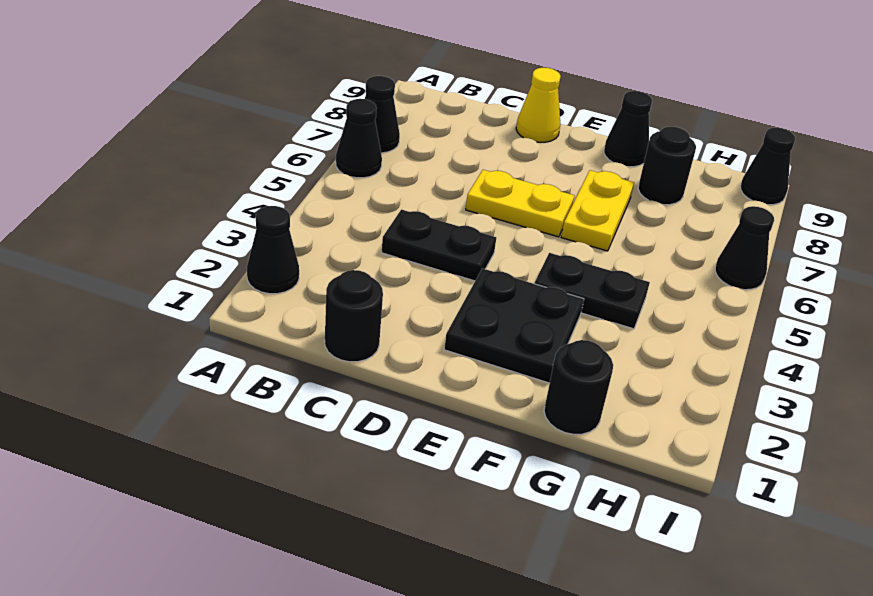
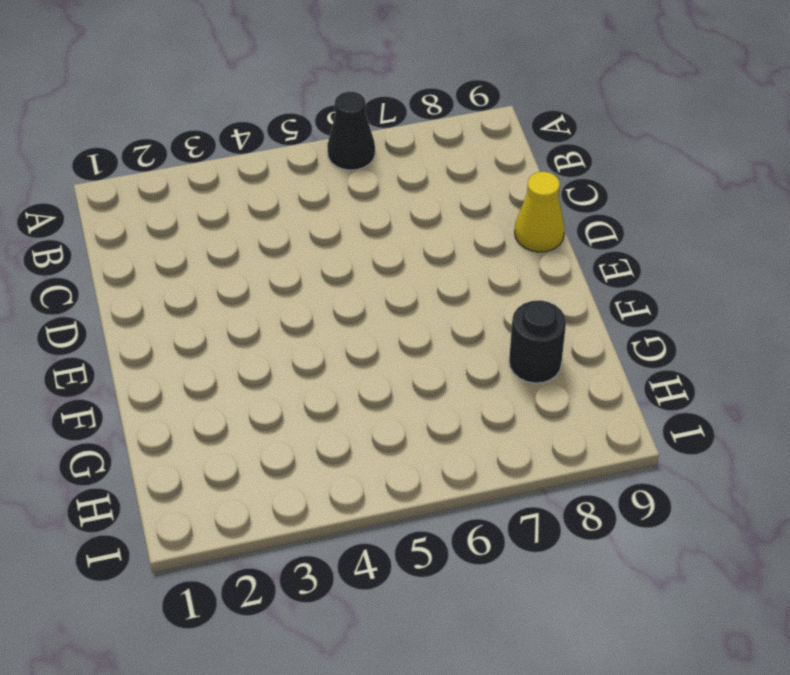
none -> black cone A2 level 1
none -> black cone A7 level 1
none -> black round brick C1 level 1

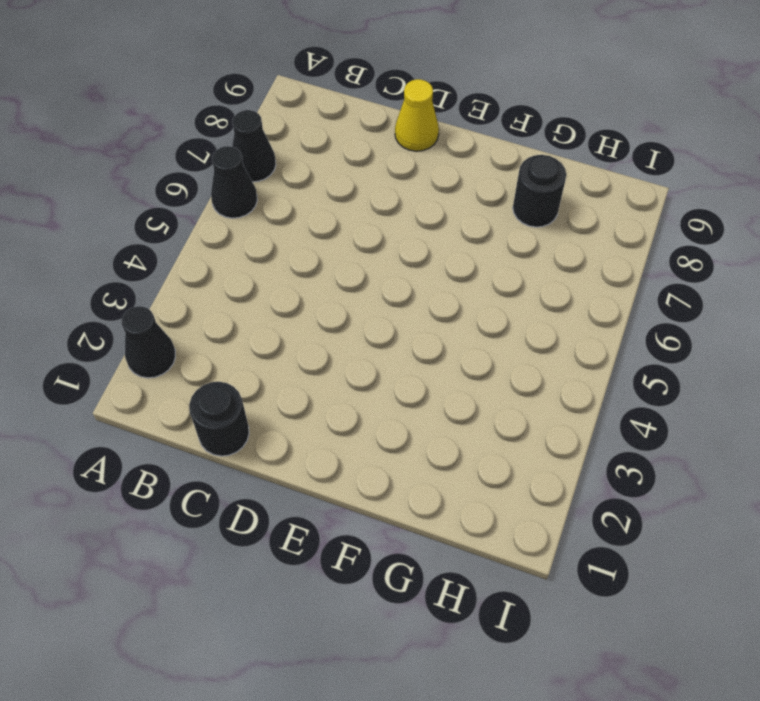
none -> black plate C4:D4 level 1
none -> yellow plate D6:E6 level 1
none -> black plate E2:F3 level 1

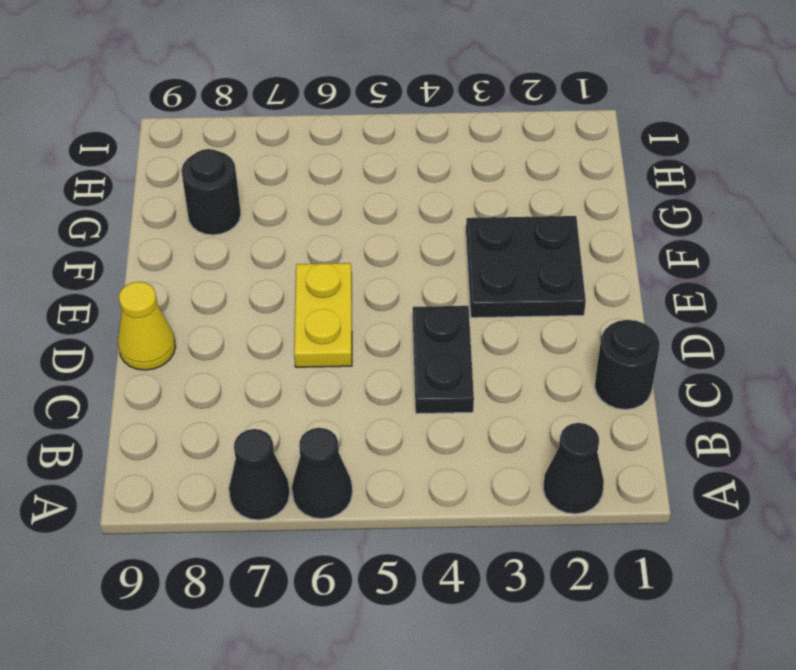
none -> black plate F4:G4 level 1
none -> yellow plate F6:F7 level 1
none -> black cone F9 level 1

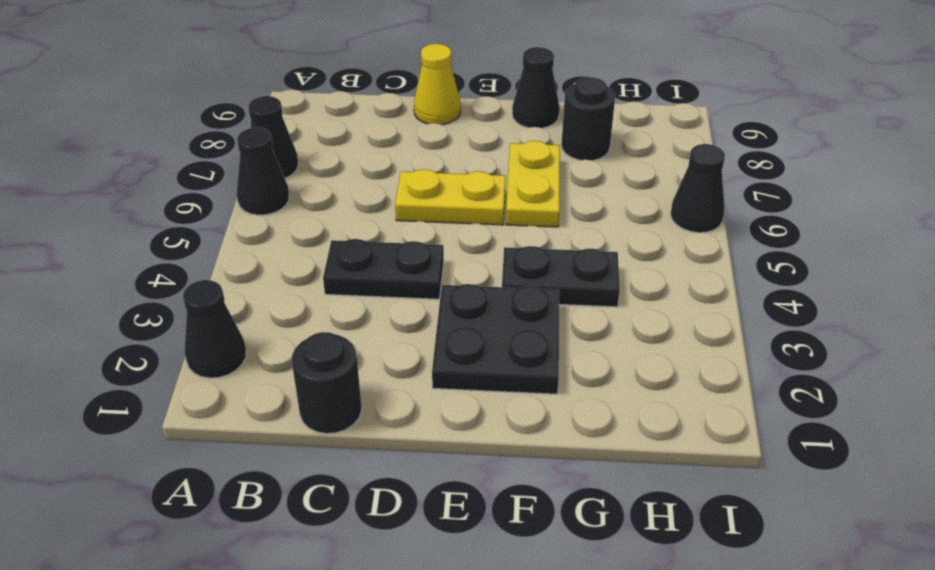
none -> black round brick G1 level 1
none -> black cone I9 level 1

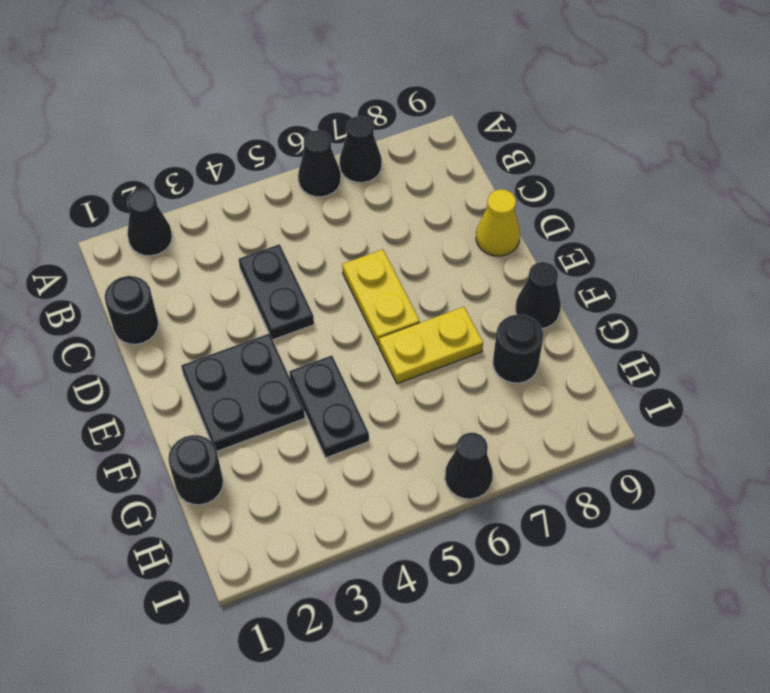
none -> black cone I9 level 1

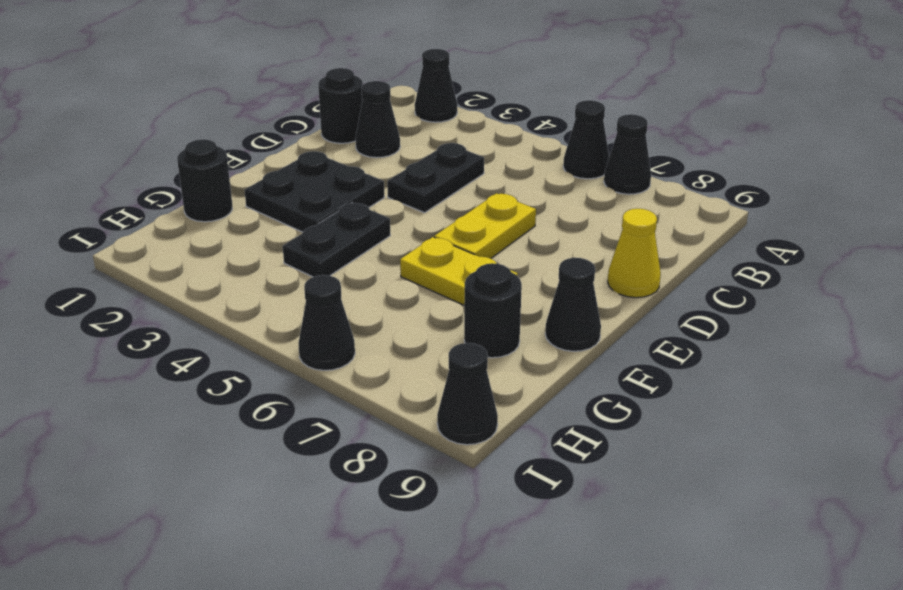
black cone C2 level 1 -> none

